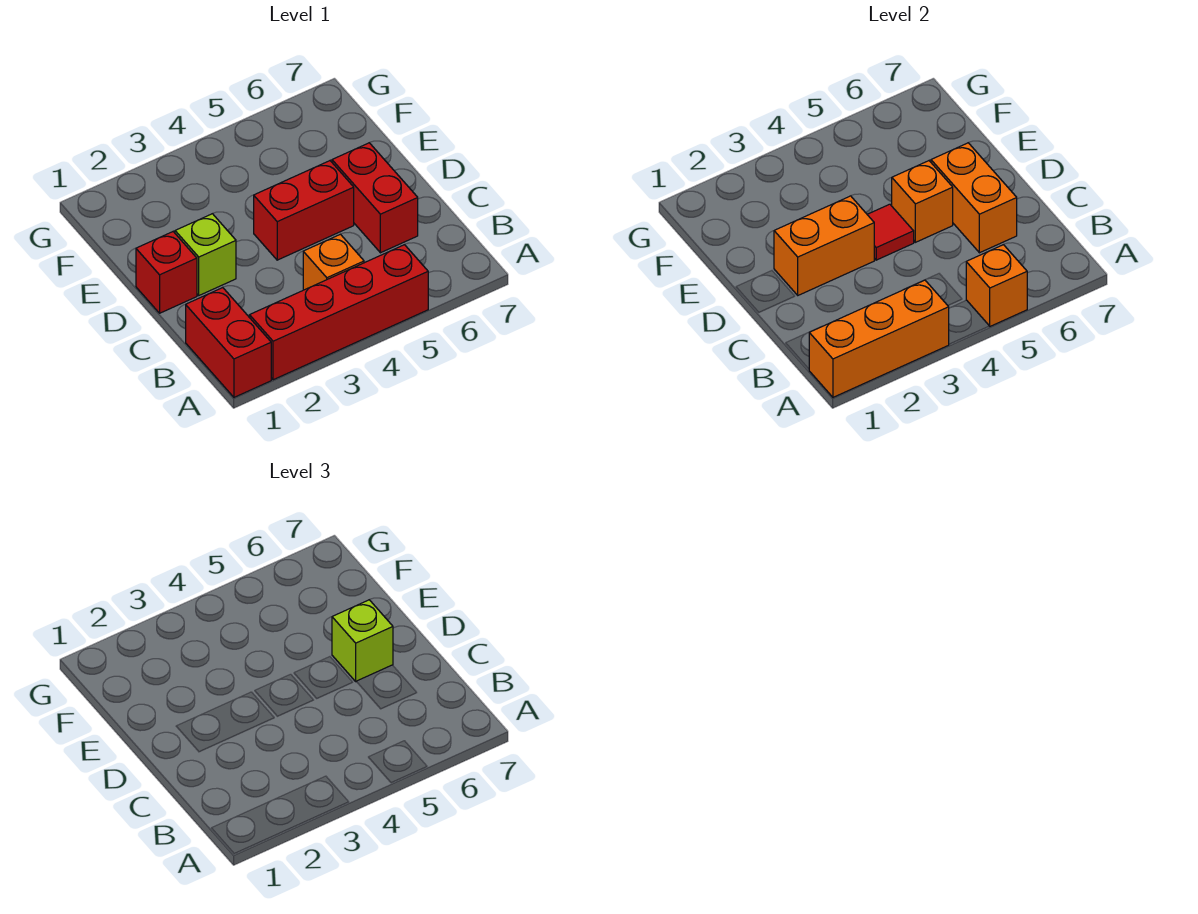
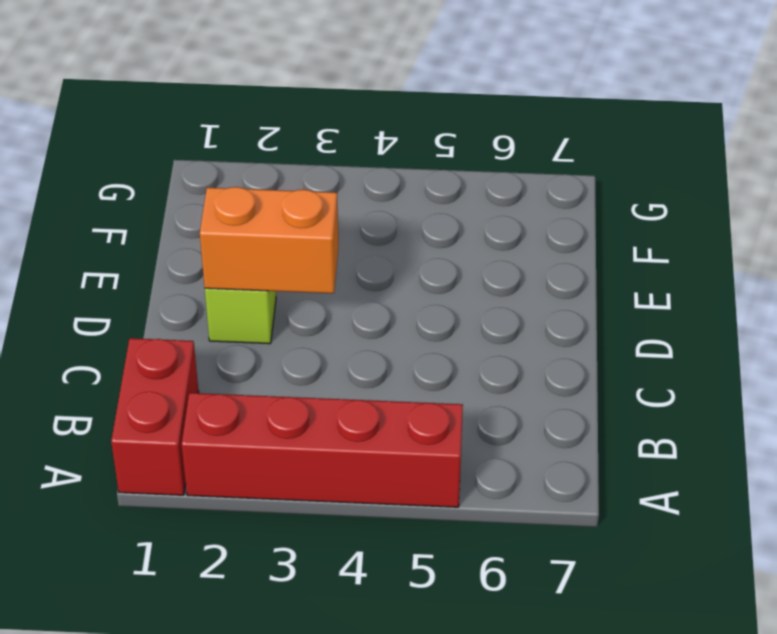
none -> orange brick B4 level 1
none -> red brick C6:D6 level 1
none -> red brick D1 level 1

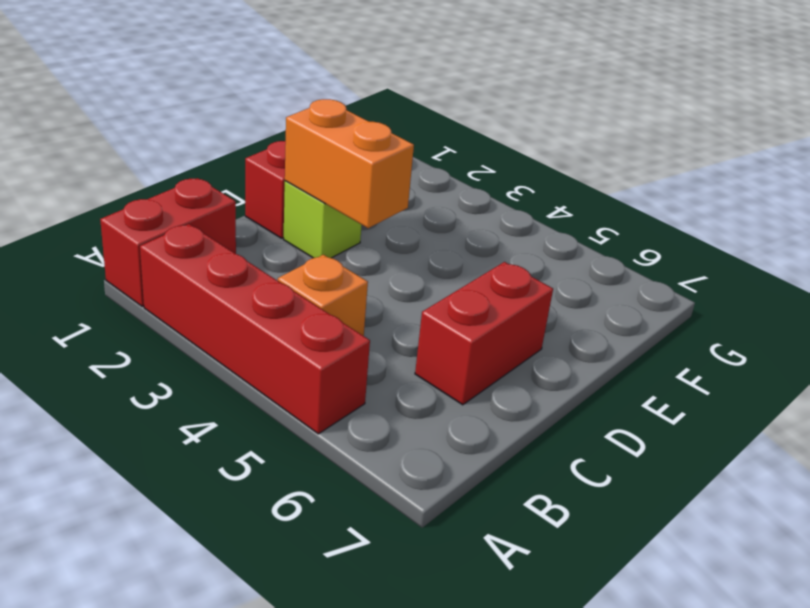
none -> red brick D4:D5 level 1
none -> orange brick A1:A3 level 2
none -> orange brick A5 level 2

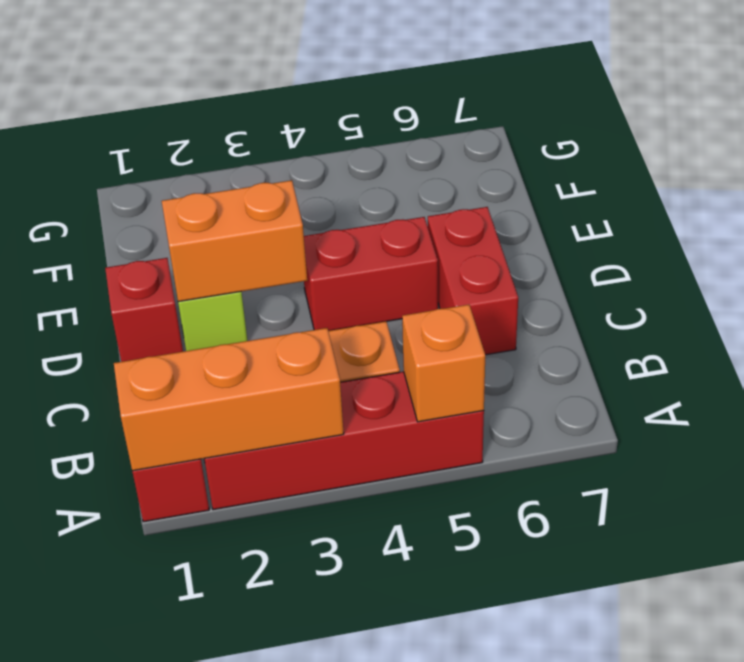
none -> orange brick C6:D6 level 2
none -> red tile D4 level 2
none -> orange brick D5 level 2

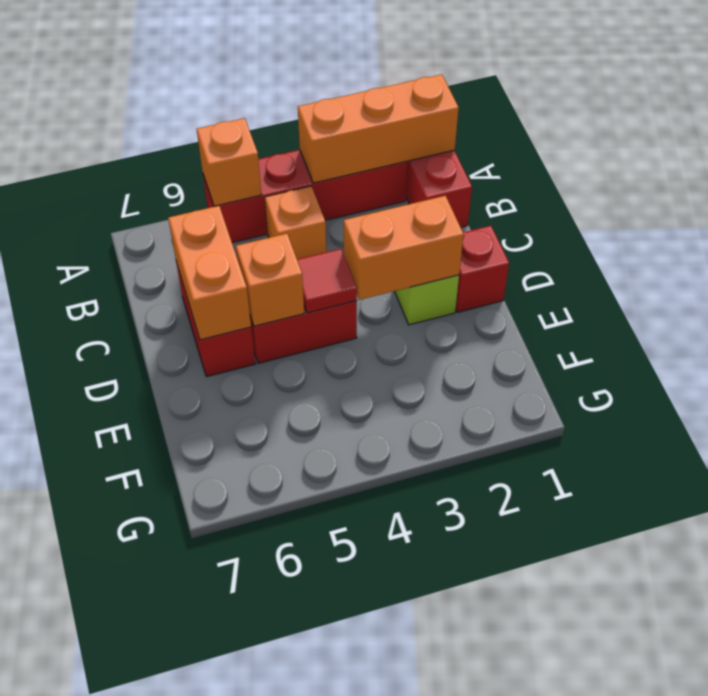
none -> lime brick D6 level 3

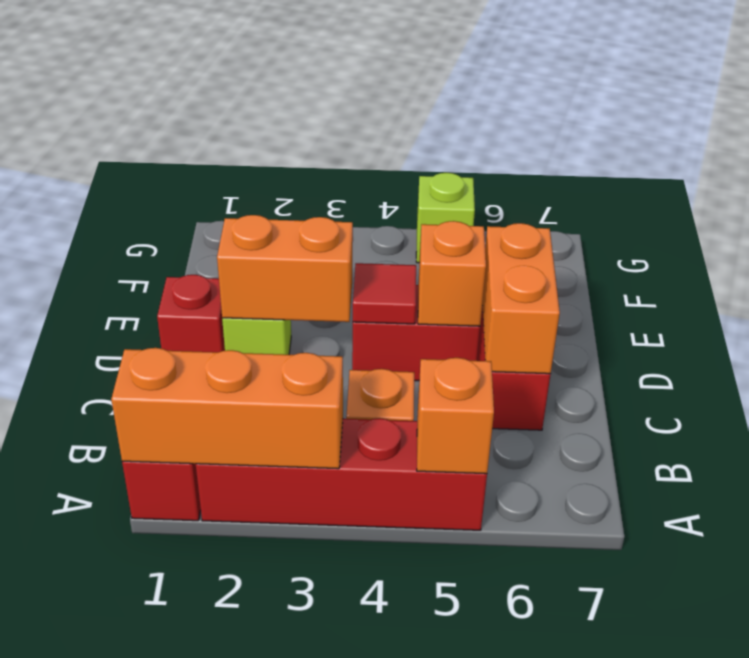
lime brick G5 level 1 -> lime brick D6 level 3

